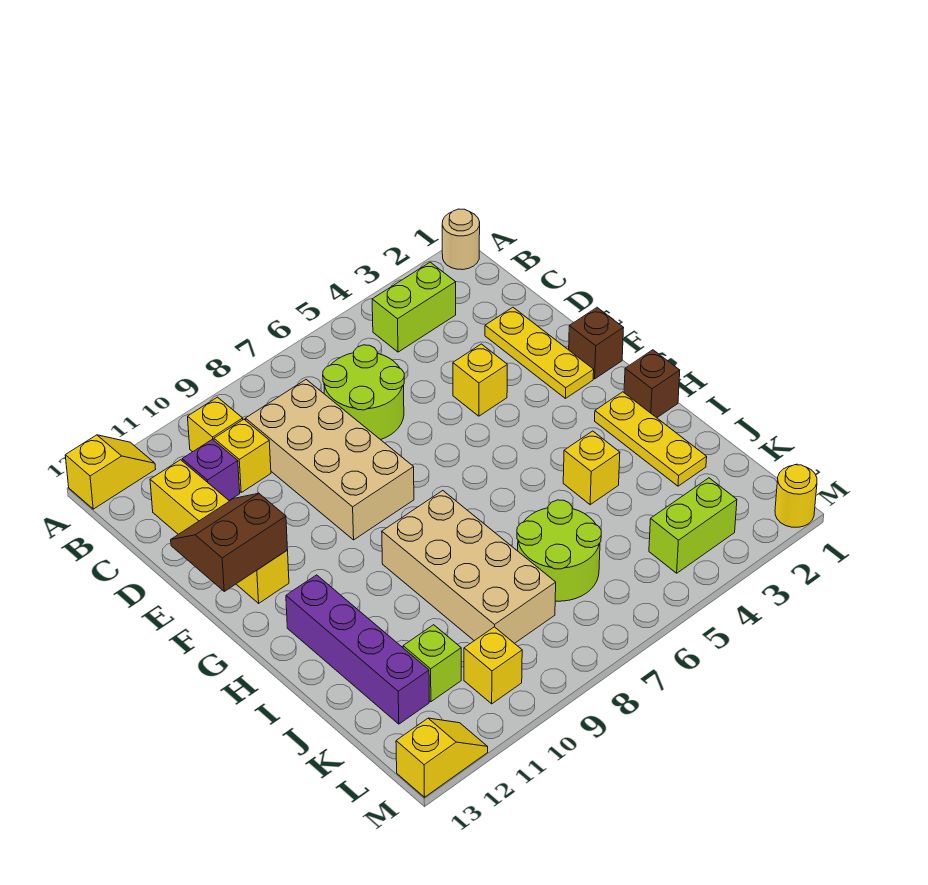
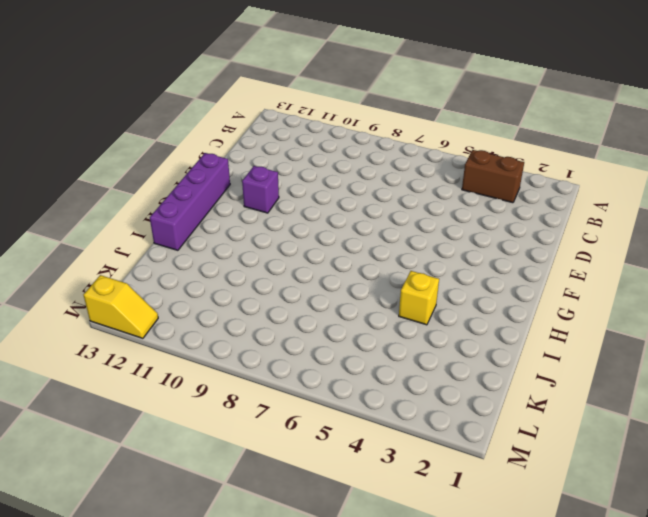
brown brick B3:B4 level 1 -> lime brick B3:B4 level 1
purple brick F11 level 1 -> purple brick C11 level 1
purple brick F13:I13 level 1 -> purple brick H12:K12 level 1
none -> tan round brick A1 level 1
none -> yellow slope A12:A13 level 1 top 13
none -> yellow brick B10 level 1

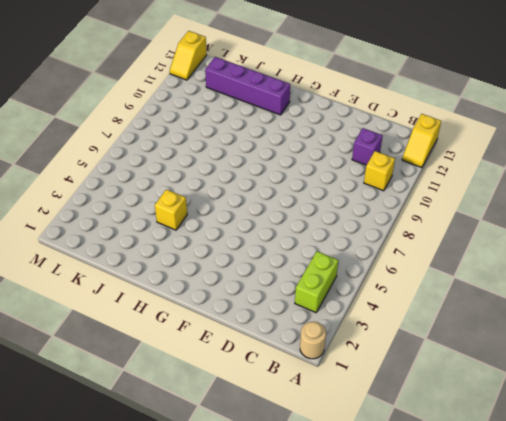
none -> lime round brick C6:D7 level 1
none -> tan brick C8:F9 level 1
none -> yellow brick C10 level 1

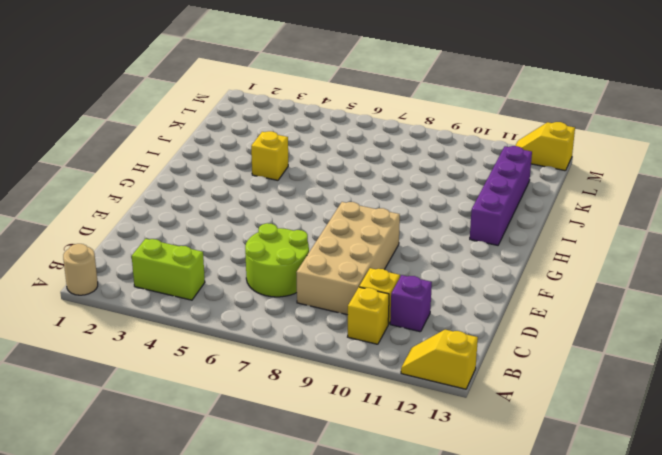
none -> yellow brick C12:F12 level 1
none -> yellow plate D2:F2 level 1
none -> yellow brick E4 level 1

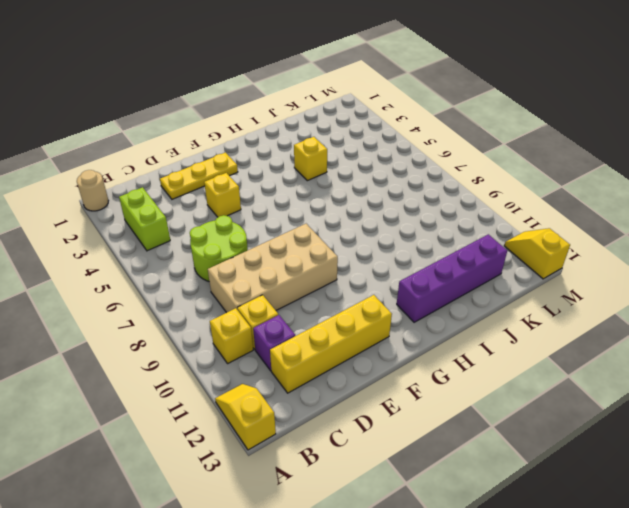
none -> brown brick F1 level 1
none -> brown brick H1 level 1
none -> yellow plate H2:J2 level 1

